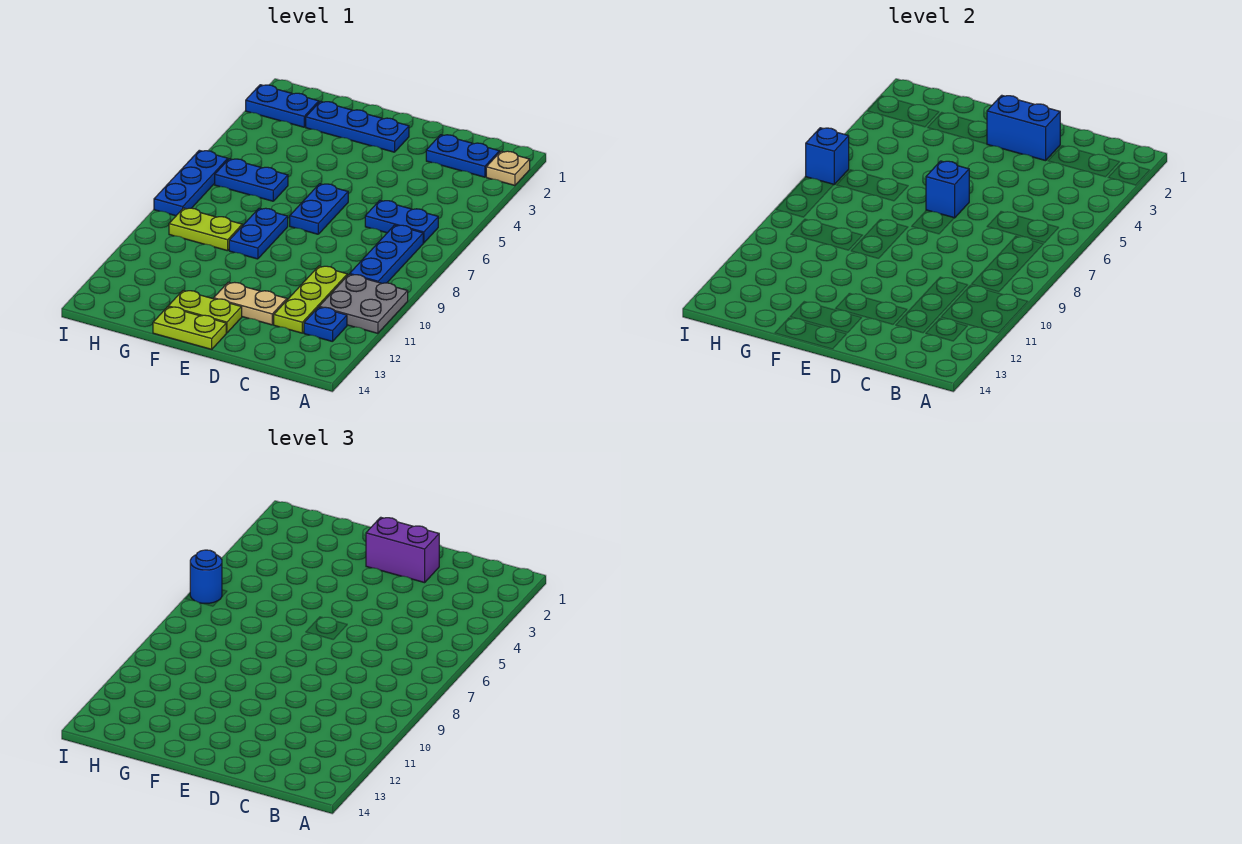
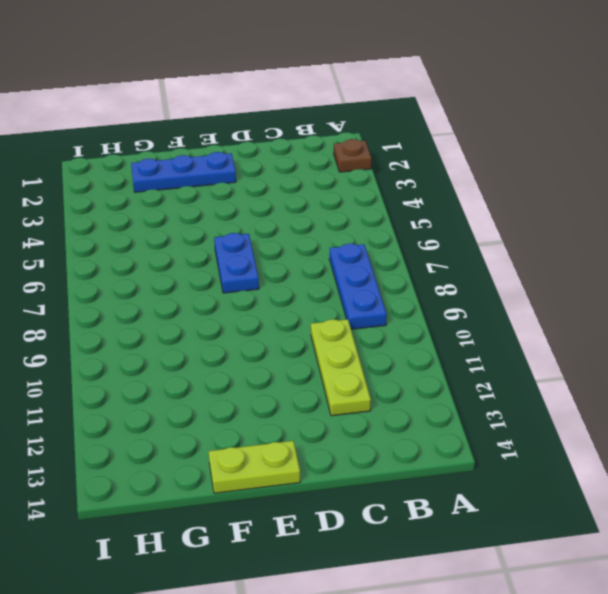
brown plate A2 level 1 -> tan plate A2 level 1
none -> grey plate A10:B11 level 1
none -> blue plate B2:C2 level 1
none -> blue plate B6:C6 level 1

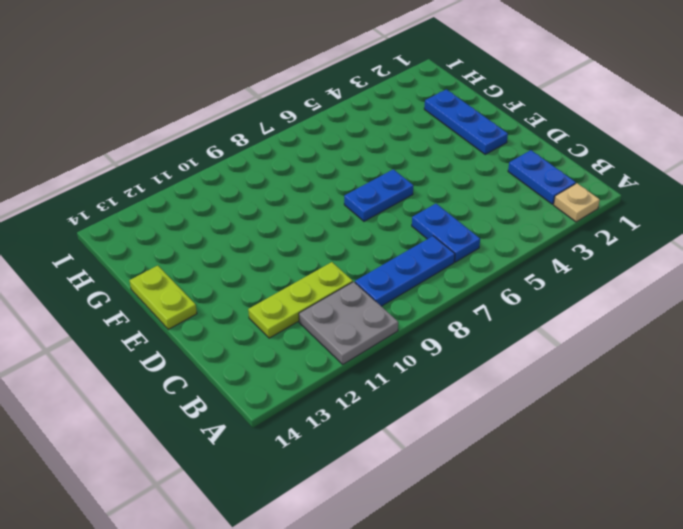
none -> blue plate B12 level 1
none -> tan plate D12:E12 level 1
none -> lime plate E13:F13 level 1

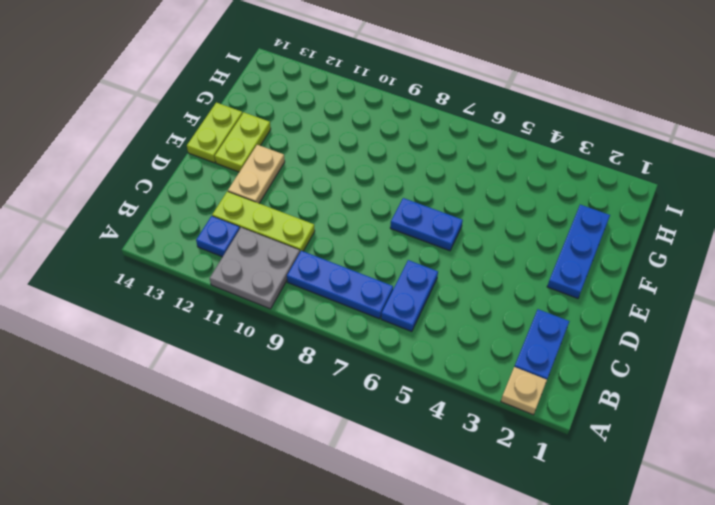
none -> blue plate F8:F9 level 1
none -> blue plate G6:H6 level 1
none -> lime plate G9:H9 level 1

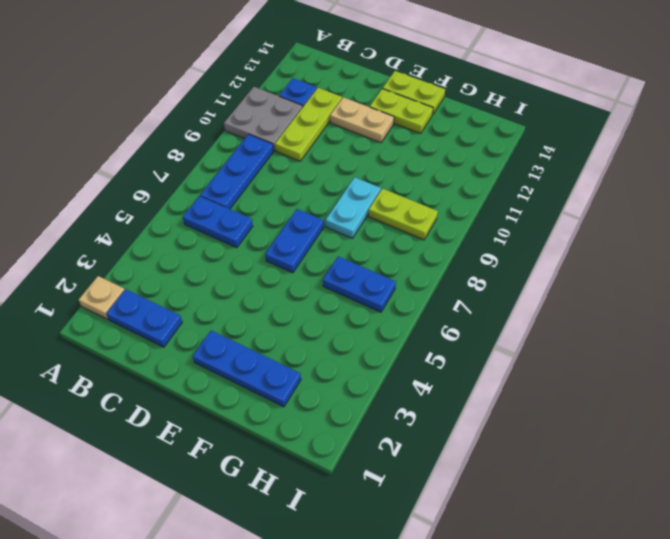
cyan plate F8:F9 level 1 -> blue plate F8:F9 level 1
none -> blue plate H2:I2 level 1
none -> blue plate I6:I8 level 1
none -> blue brick D2:E2 level 2

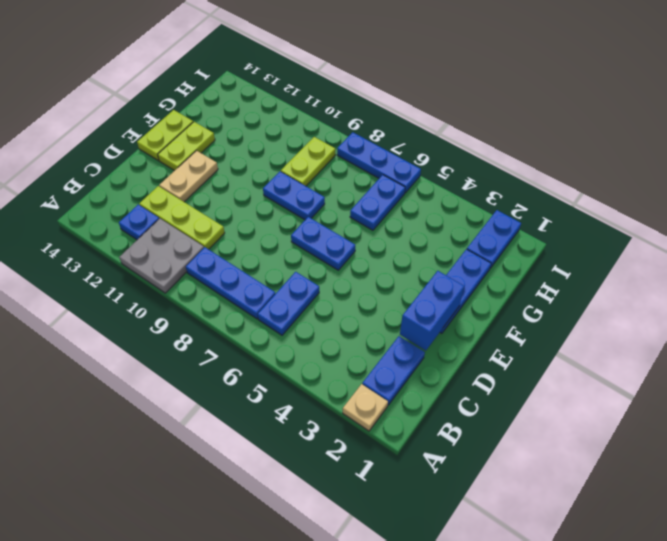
none -> blue brick E6 level 2
none -> blue brick I6 level 2
none -> purple brick D2:E2 level 3

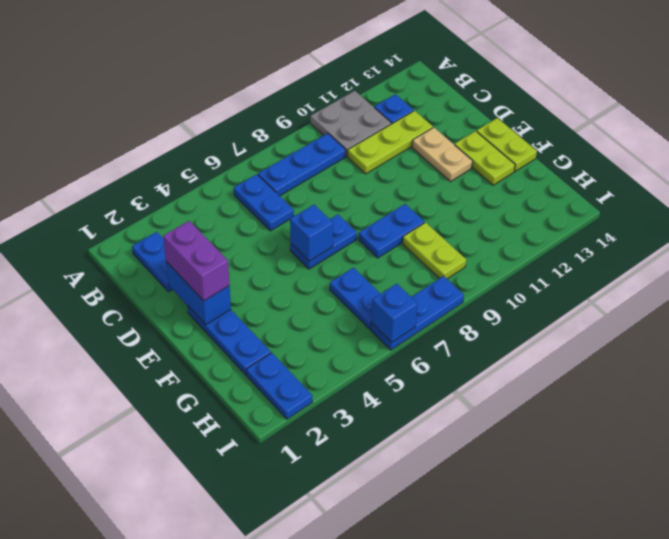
none -> tan plate A2 level 1
none -> blue round brick I6 level 3

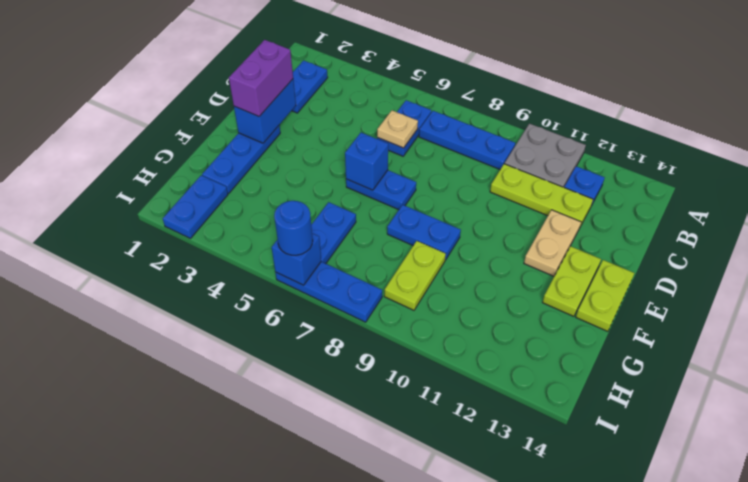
tan plate C6 level 2 -> tan plate A2 level 1

